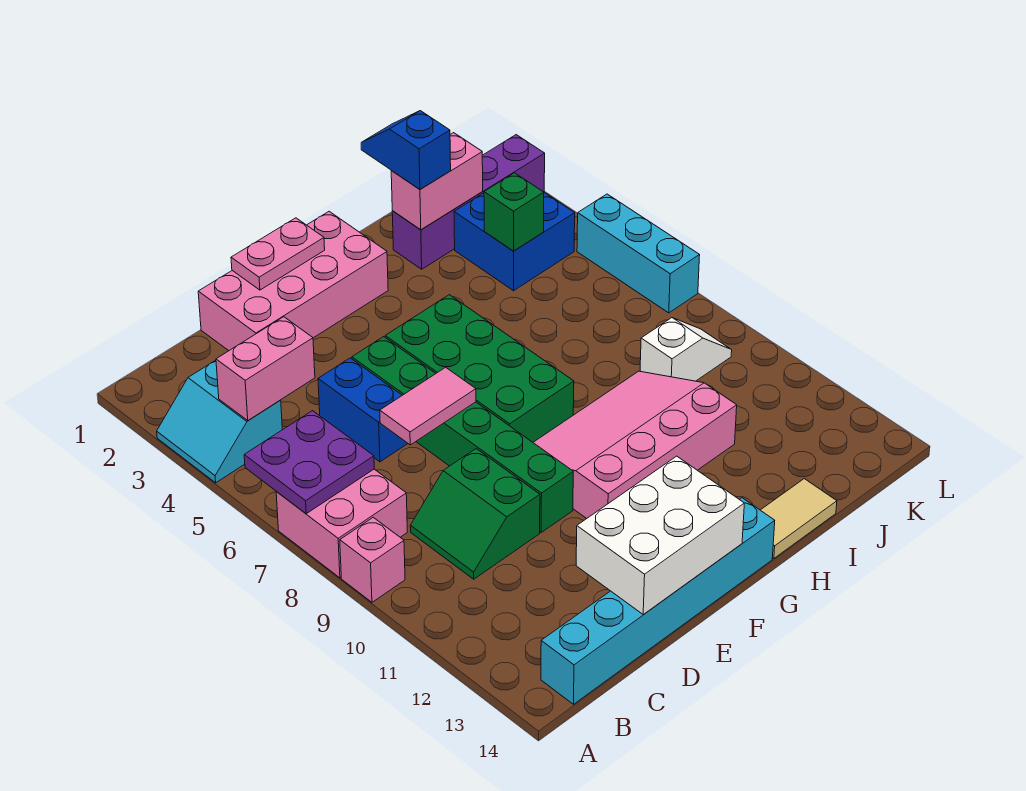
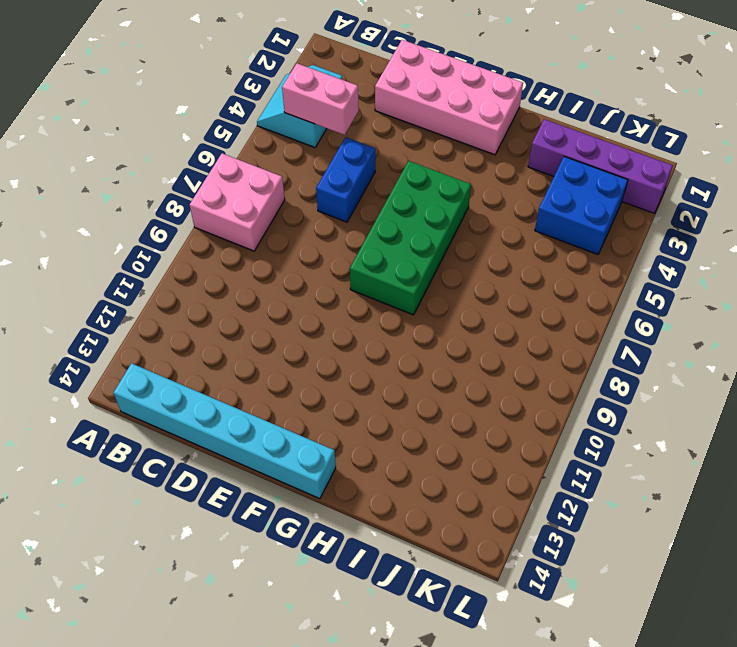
none -> pink brick A9 level 1
none -> green slope C9:D10 level 1 top D
none -> green brick E5:E10 level 1

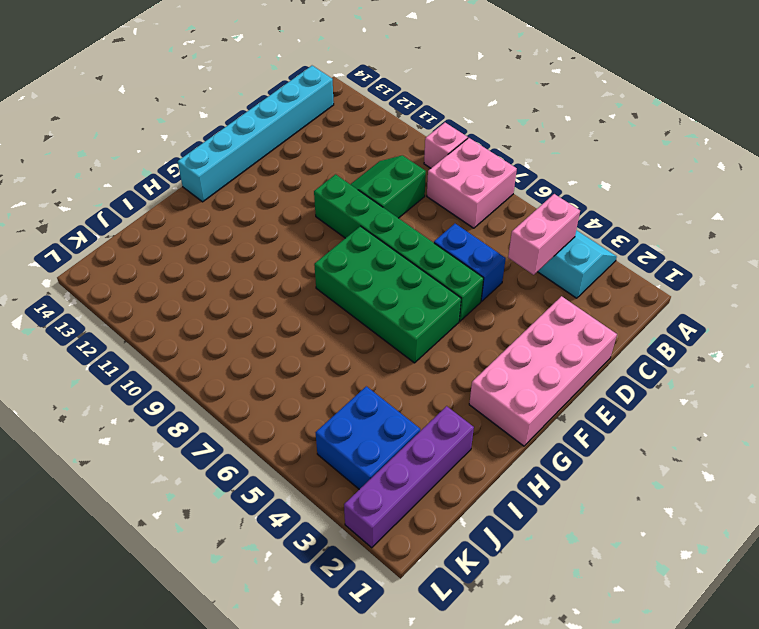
green slope C9:D10 level 1 top 9 -> green slope C9:D10 level 1 top D
none -> pink slope F9:I11 level 1 top 11
none -> tan tile H14:I14 level 1
none -> white slope J9:K9 level 1 top J

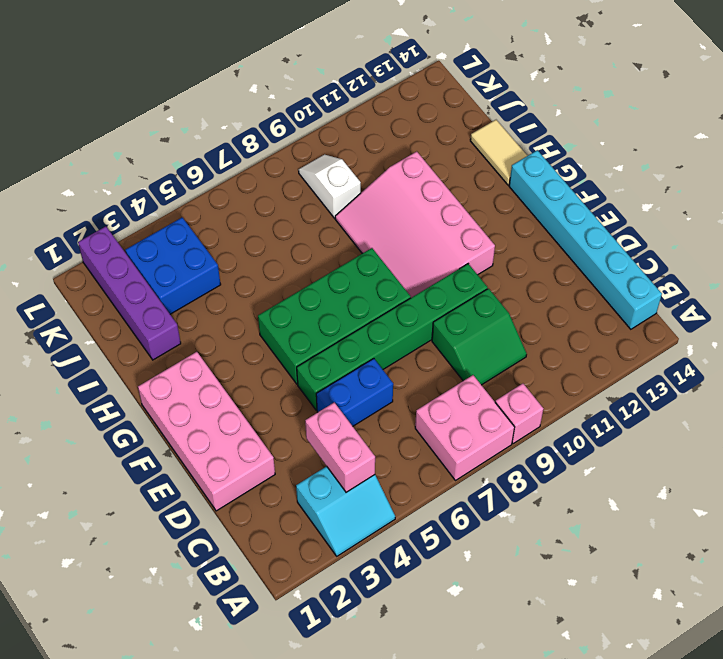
none -> cyan brick L5:L7 level 1
none -> purple plate A6:B7 level 2
none -> pink tile D7:E7 level 2

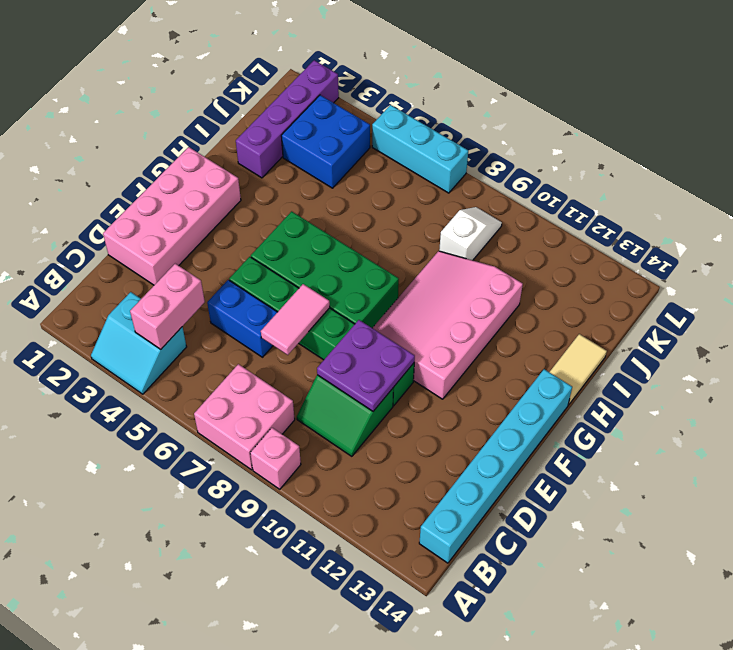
purple plate D9:E10 level 2 -> purple plate A6:B7 level 2
none -> white brick D13:F14 level 2
none -> pink plate E1:F1 level 2
none -> pink brick I2:J2 level 2

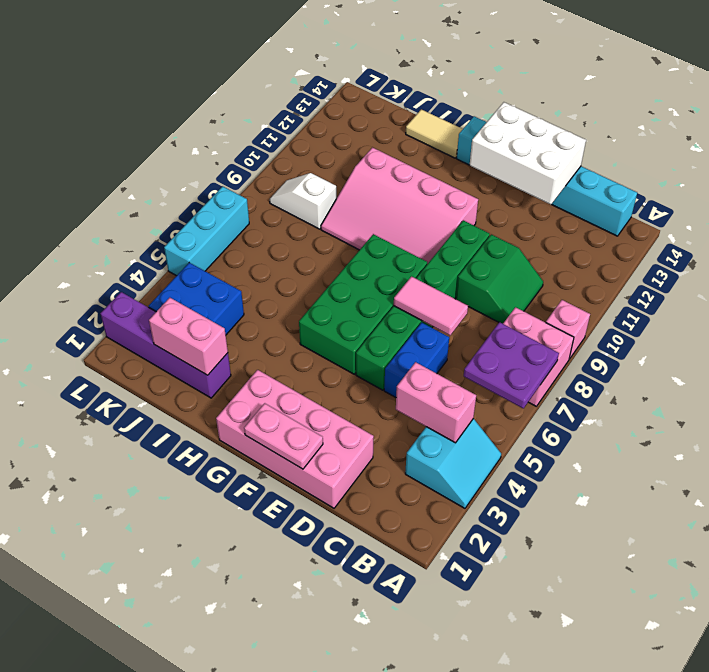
none -> green brick J4 level 2
none -> blue slope I1:I2 level 3 top 2

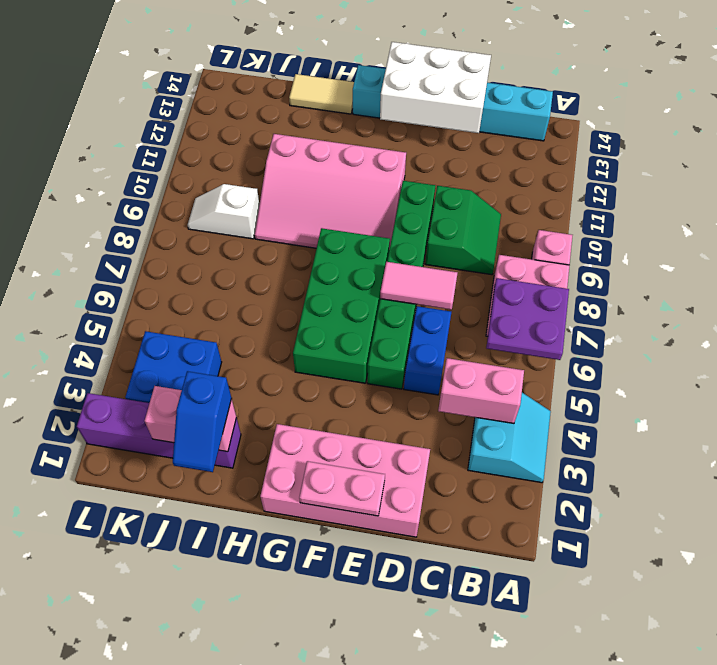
none -> cyan brick L5:L7 level 1
none -> green brick J4 level 2

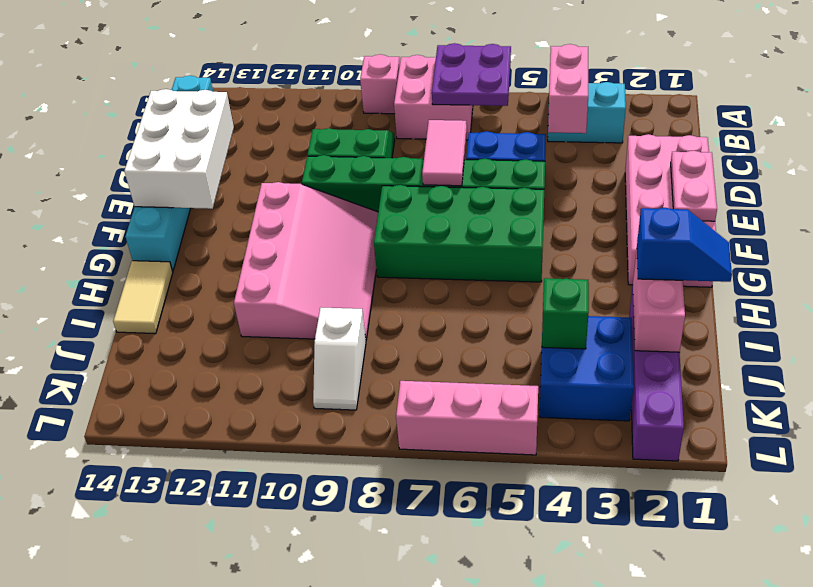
pink brick L5:L7 level 1 -> cyan brick L5:L7 level 1

